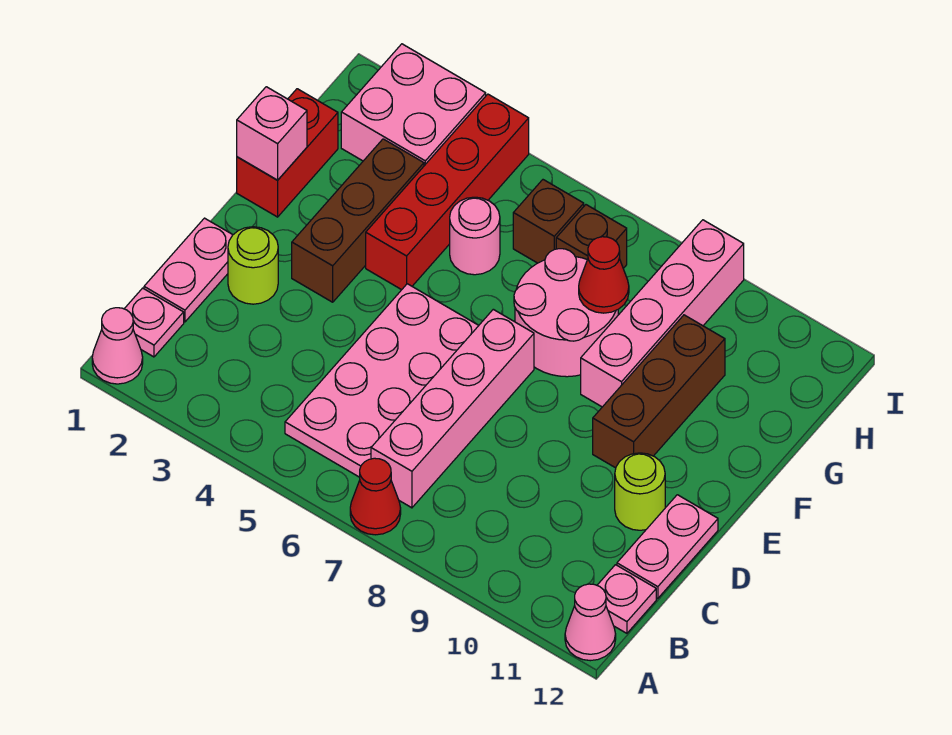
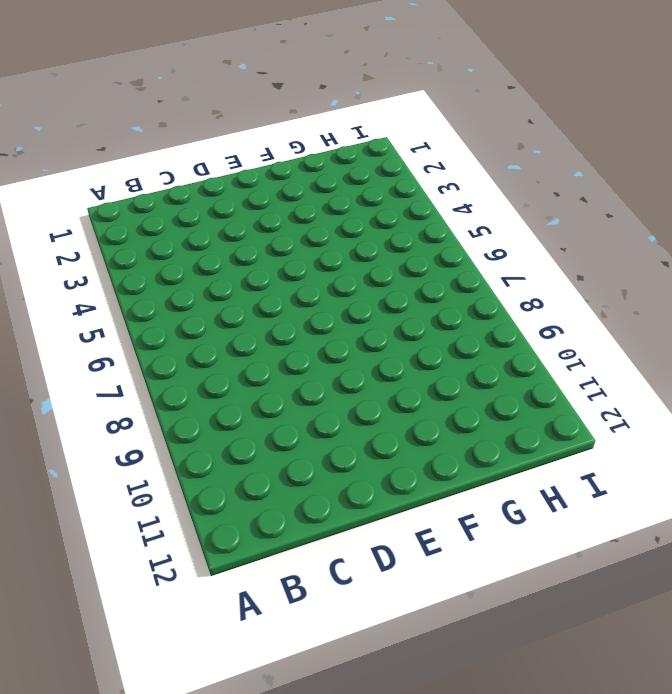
none -> pink cone A1 level 1
none -> red cone A7 level 1
none -> pink cone A12 level 1

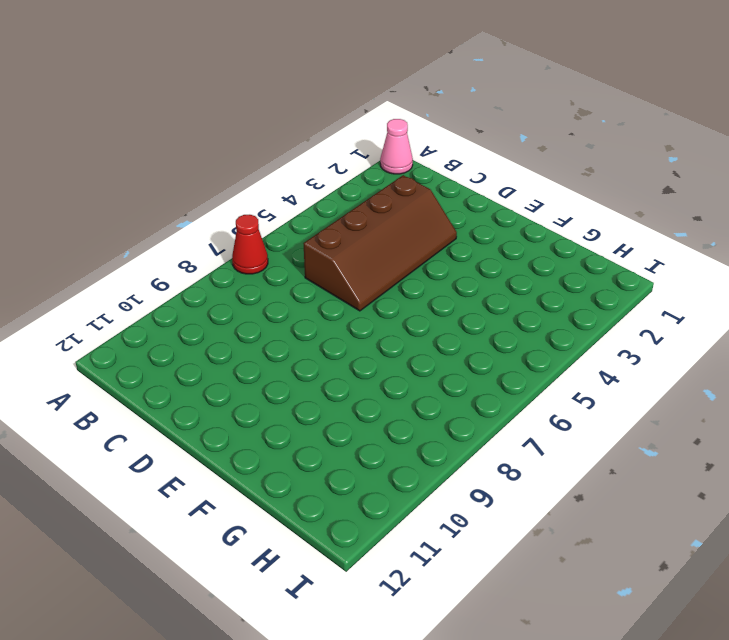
brown slope C3:D6 level 1 top C -> pink plate B5:E6 level 1
none -> pink cone A12 level 1
none -> pink plate B1 level 1
none -> pink brick B7:E7 level 1

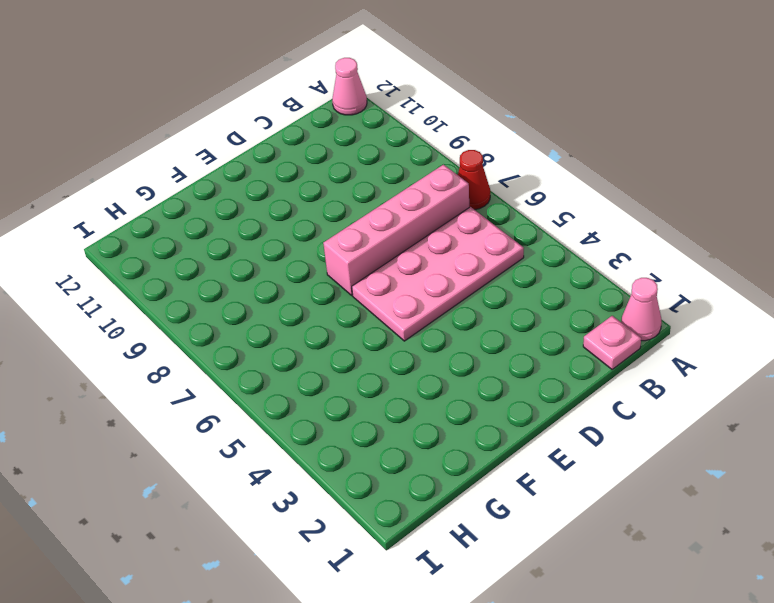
none -> pink plate B12 level 1
none -> pink plate C1:D1 level 1
none -> pink plate C12:D12 level 1

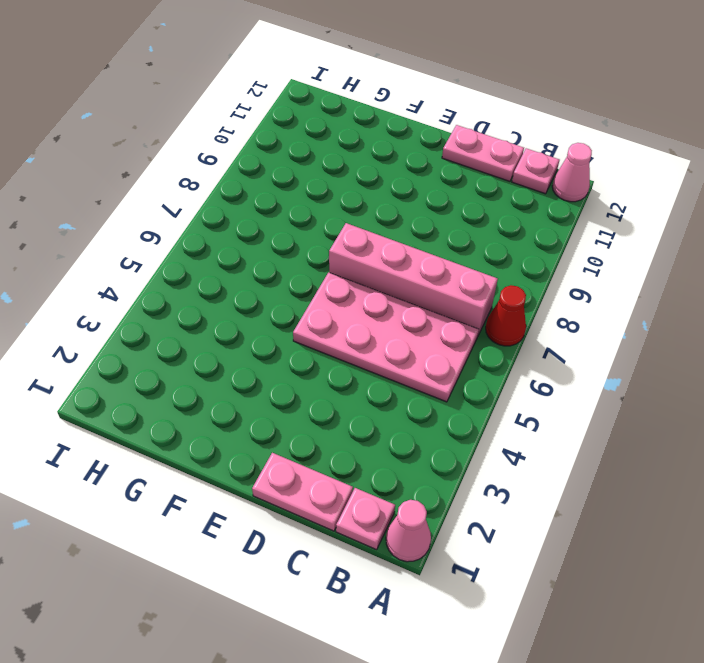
none -> lime round brick D2 level 1
none -> lime round brick D11 level 1
none -> brown brick E3:G3 level 1

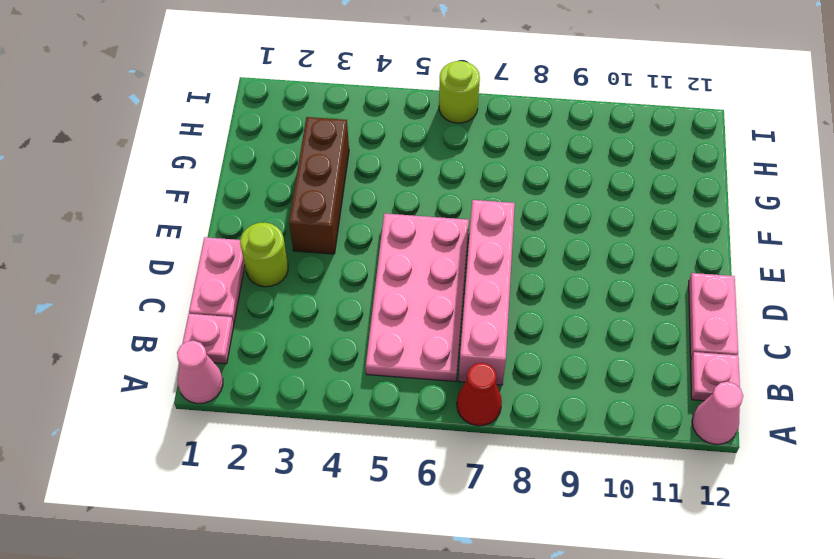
lime round brick I6 level 1 -> lime round brick D11 level 1
none -> brown brick E10:G10 level 1
none -> red brick F1:G1 level 1
none -> red brick F4:I4 level 1

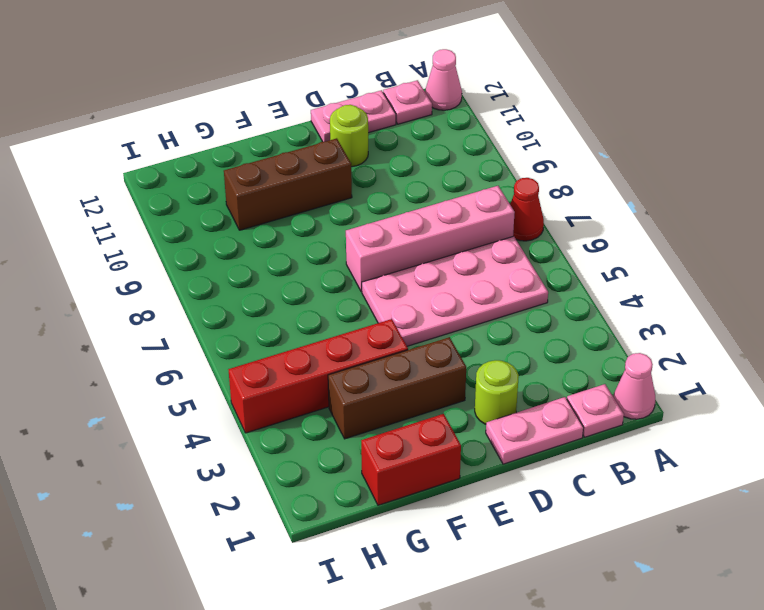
none -> pink round brick F7:G8 level 1
none -> pink brick F9:I9 level 1
none -> pink round brick G5 level 1

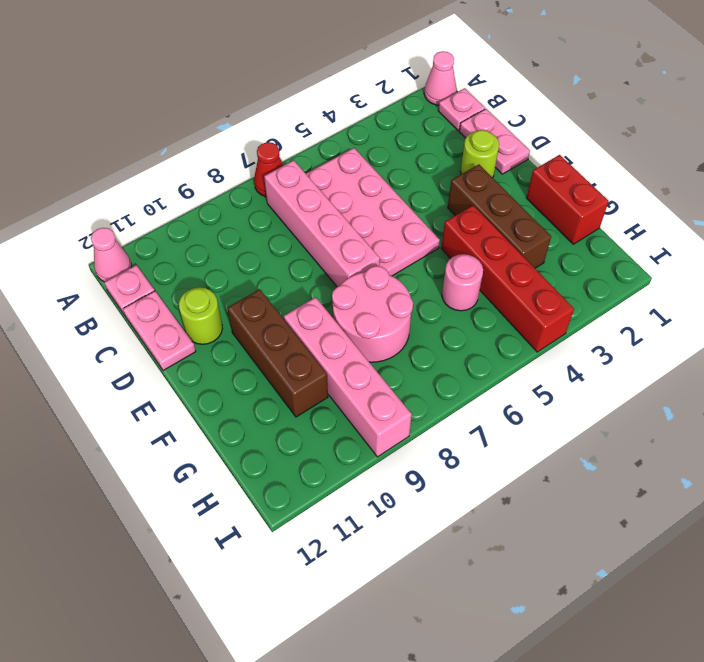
none -> pink brick H2:I3 level 1
none -> brown brick H6 level 1
none -> brown brick H7 level 1

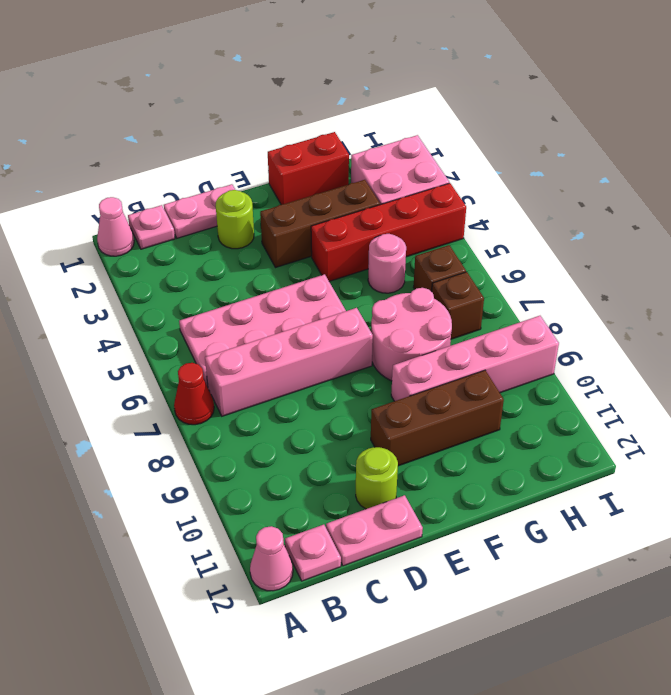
none -> pink brick F1 level 2
none -> red cone G8 level 2

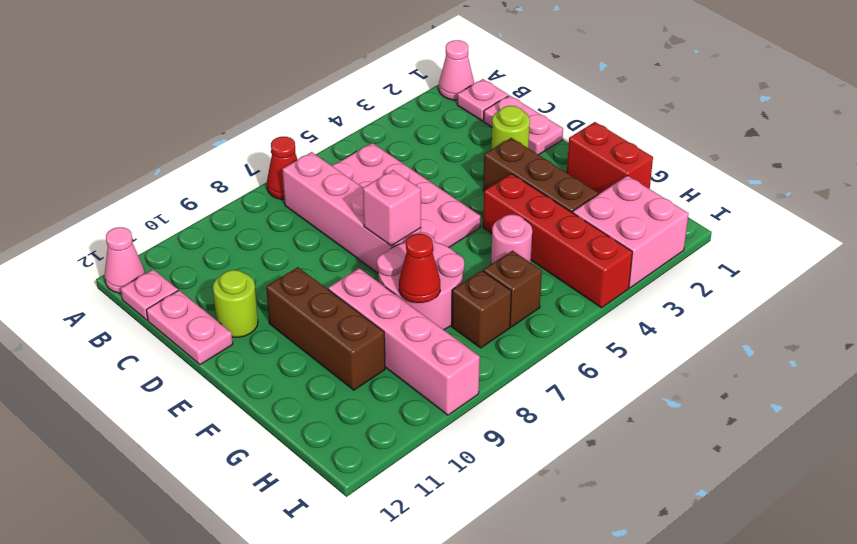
pink brick E7 level 2 -> pink brick F1 level 2

